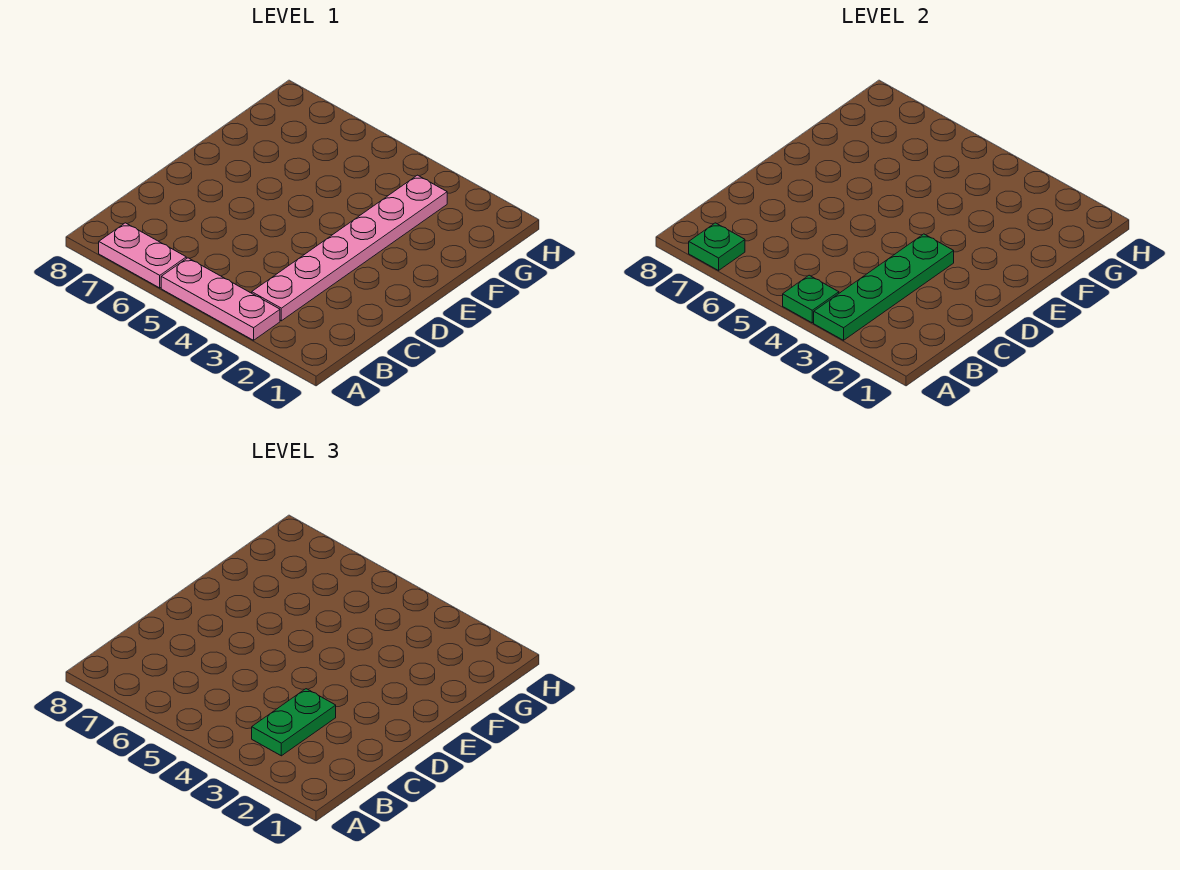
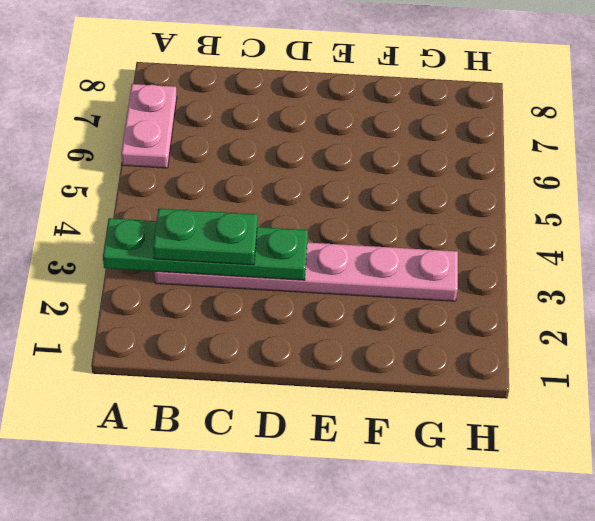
none -> pink plate A3:A5 level 1
none -> green plate A4 level 2

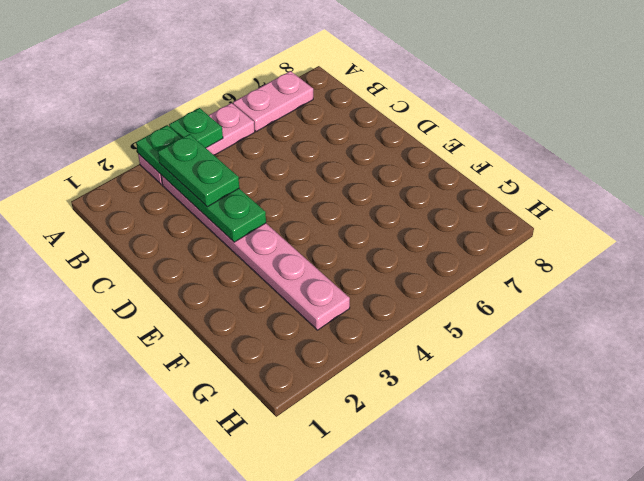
none -> green plate A7 level 2

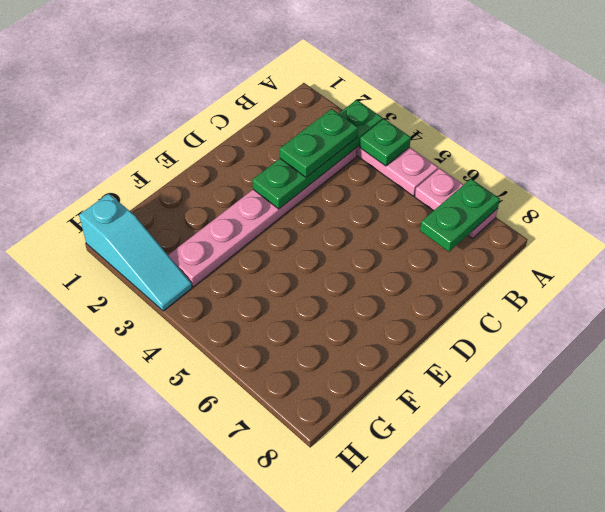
green plate A7:B7 level 2 -> green plate A7 level 2
cyan slope H1:H3 level 1 top 1 -> none

